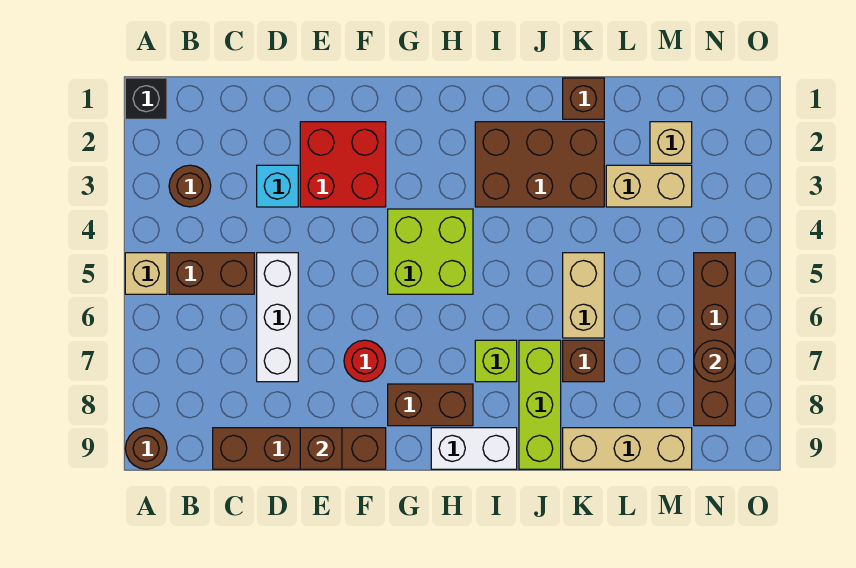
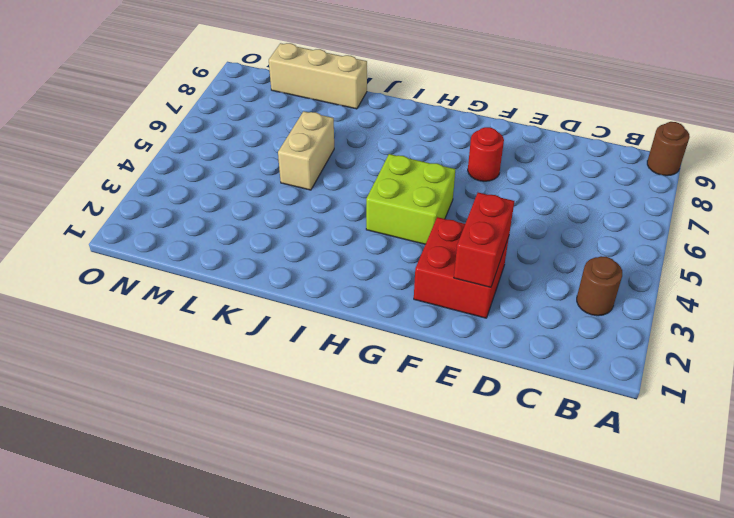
red brick E2:E3 level 2 -> none
none -> black brick A1 level 1
none -> tan brick A5 level 1
none -> brown brick B5:C5 level 1

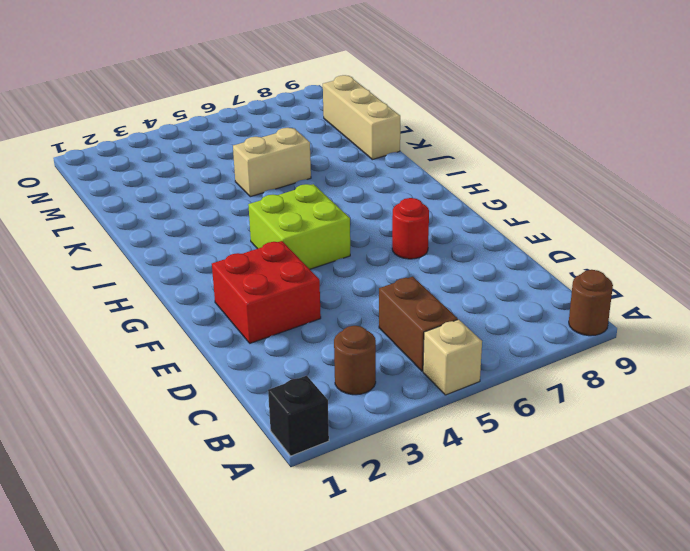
none -> brown brick C9:F9 level 1
none -> cyan brick D3 level 1
none -> white brick D5:D7 level 1

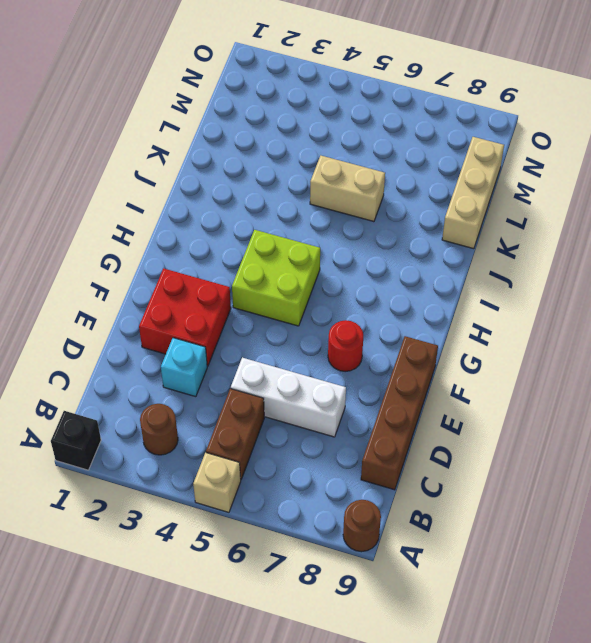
none -> brown brick G8:H8 level 1
none -> white brick H9:I9 level 1
none -> brown brick I2:K3 level 1

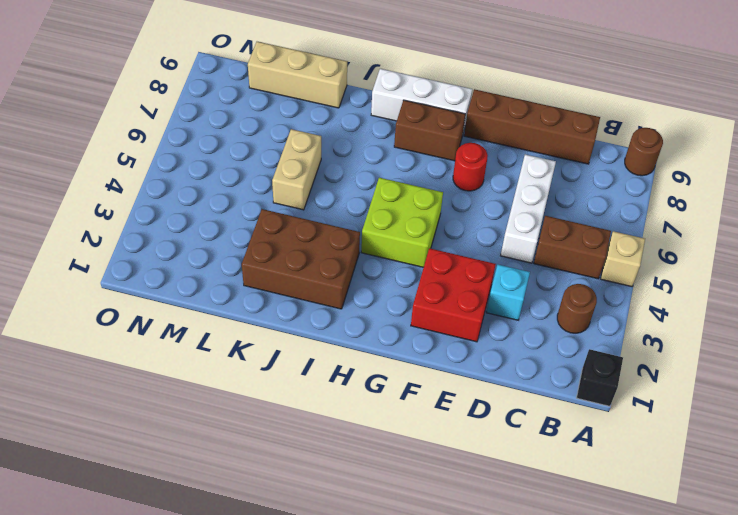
white brick G9:I9 level 1 -> white brick H9:I9 level 1
none -> lime brick I7 level 1
none -> lime brick J7:J9 level 1
none -> brown brick K1 level 1

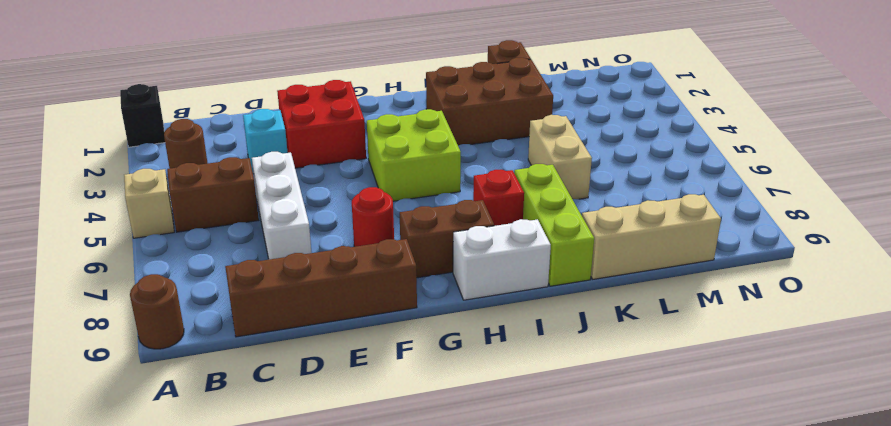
red brick I7 level 1 -> lime brick I7 level 1
none -> brown brick K7 level 1
none -> tan brick L3:M3 level 1
none -> tan brick M2 level 1

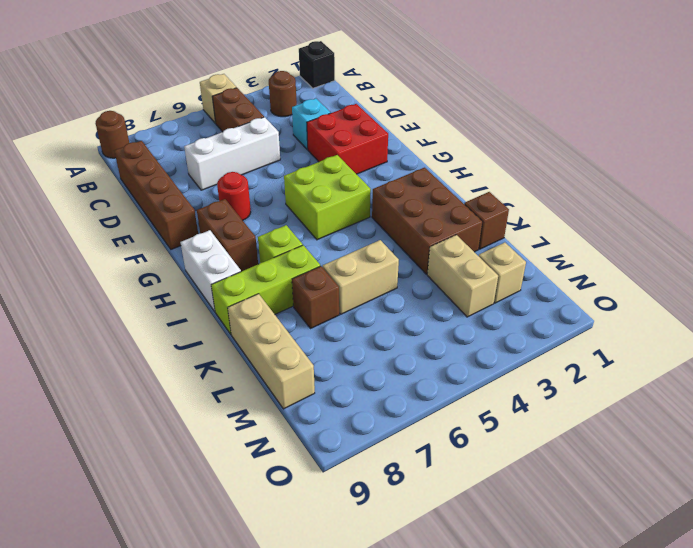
none -> brown brick N5:N8 level 1
none -> brown brick E9 level 2
none -> brown round brick N7 level 2

